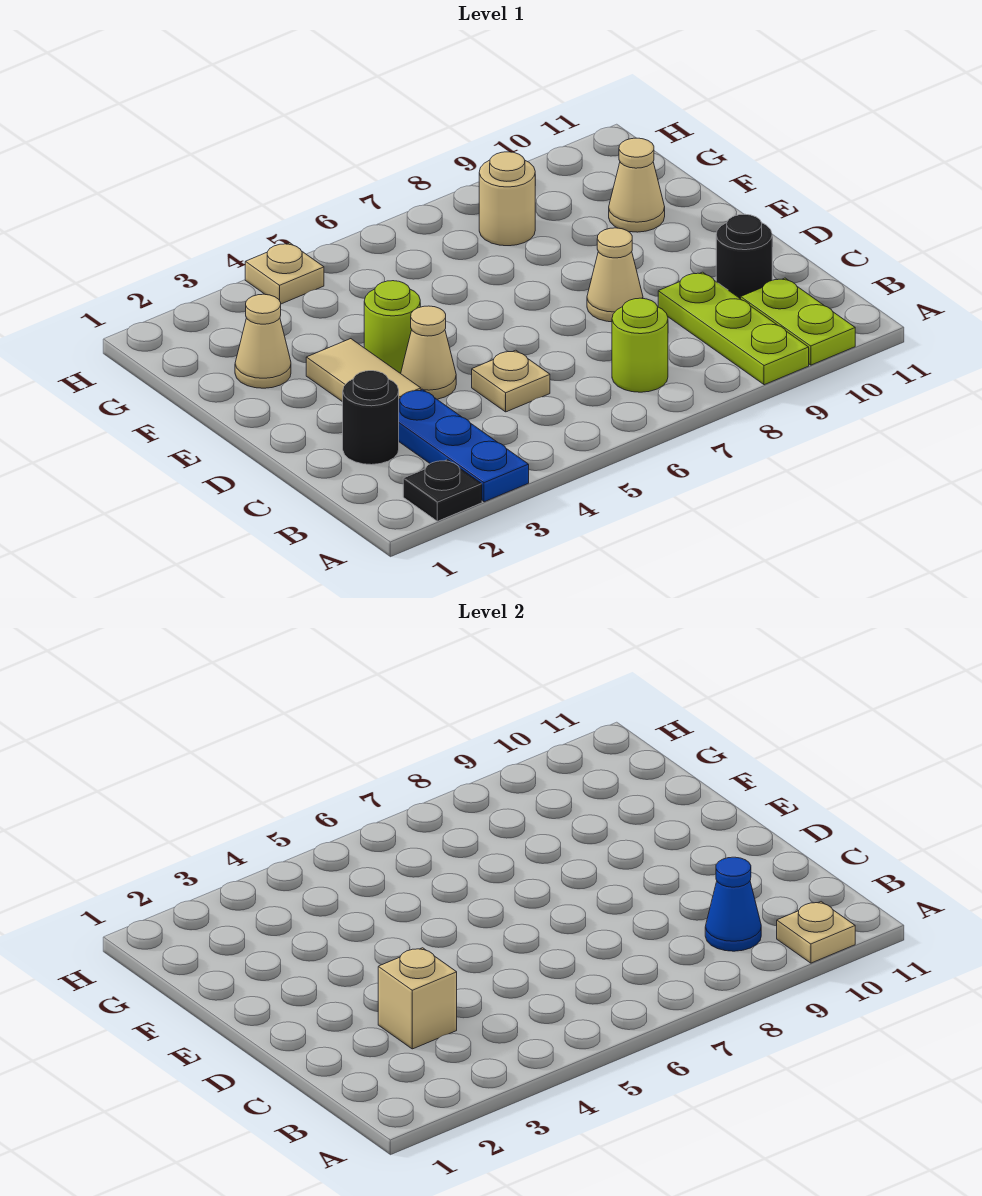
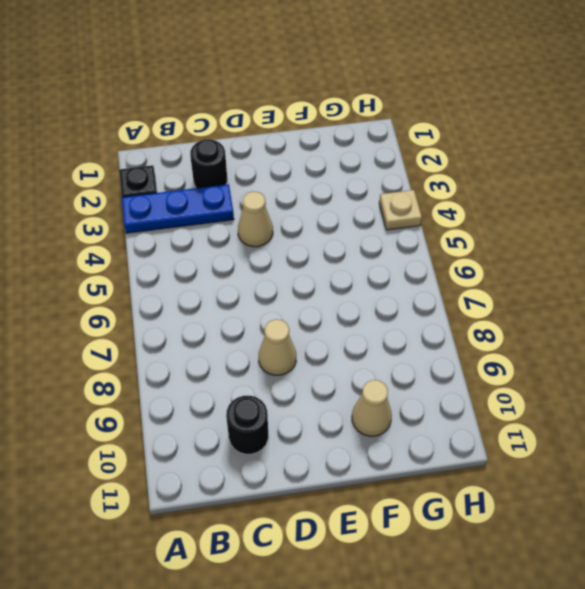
none -> lime plate A9:C9 level 1
none -> lime plate A10:B10 level 1
none -> lime round brick B7 level 1

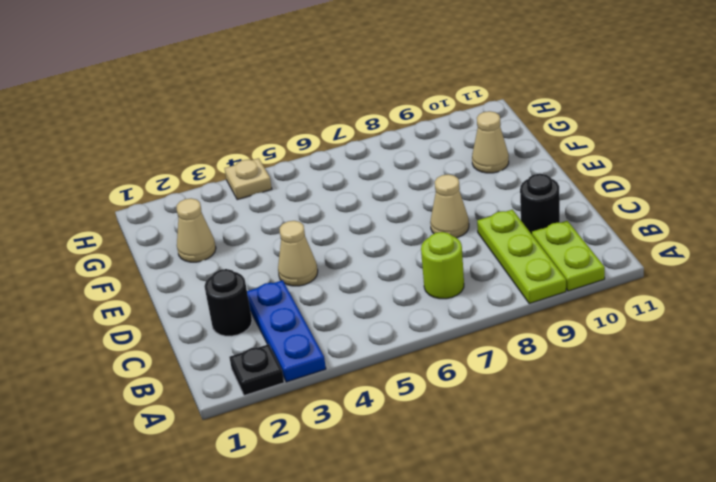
none -> tan plate C5 level 1
none -> tan tile D3:E3 level 1
none -> lime round brick E4 level 1

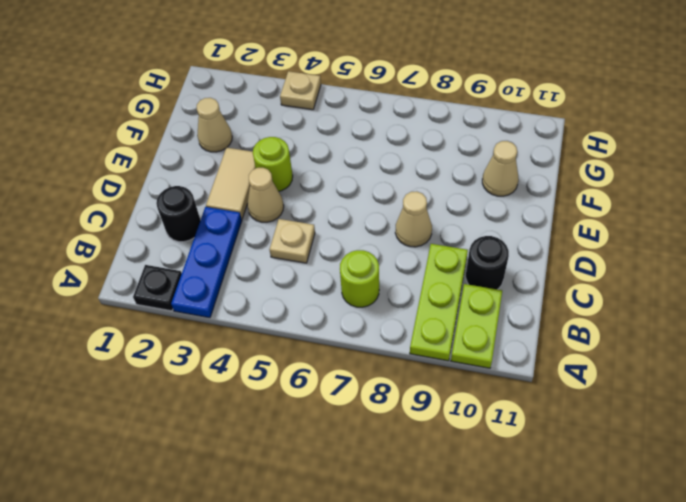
none -> tan round brick G8 level 1
none -> tan plate A10 level 2
none -> blue cone B9 level 2

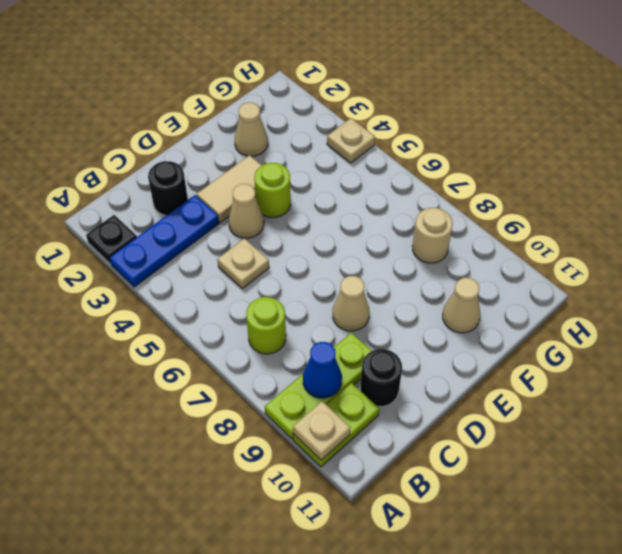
none -> tan brick C3 level 2

